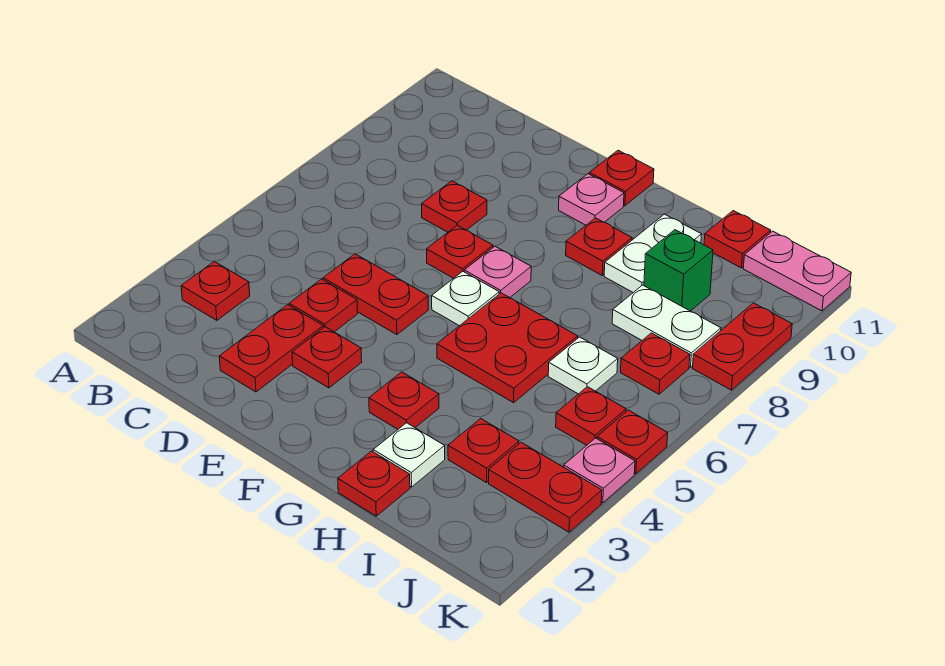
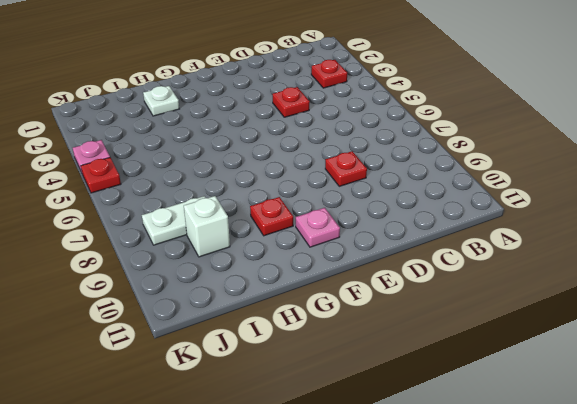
white brick I9 level 1 -> green brick I9 level 1
none -> red plate D2:D3 level 1
none -> red plate D5:E5 level 1
none -> red plate E3 level 1

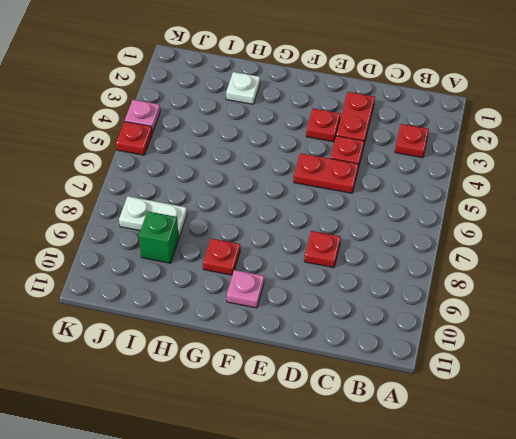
none -> red plate E7 level 1
none -> white plate F6 level 1
none -> pink plate F7 level 1

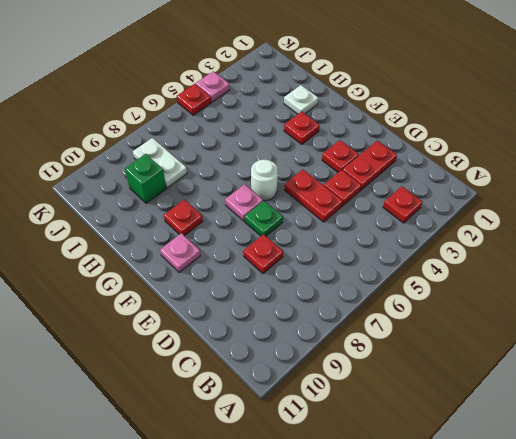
green plate E7 level 1 -> red plate E7 level 1
white round brick F6 level 1 -> white plate F6 level 1
none -> red plate F11 level 1
none -> red plate G5:H6 level 1
none -> red plate H1 level 1

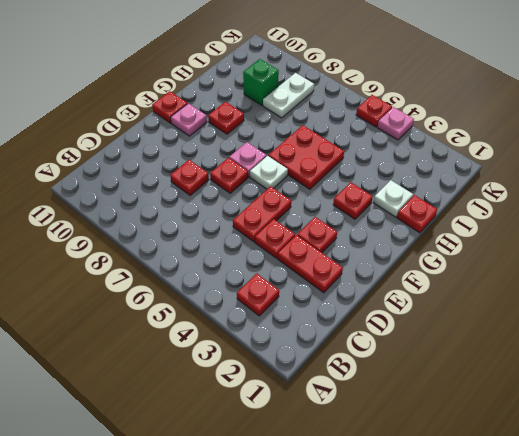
none -> white plate H9:H10 level 1
none -> red plate I3 level 1
none -> white plate I6 level 1

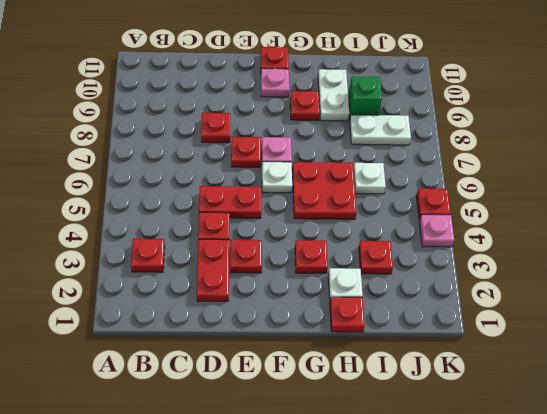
none -> red plate I11 level 1
none -> red plate J3:K3 level 1
none -> red plate J5 level 1

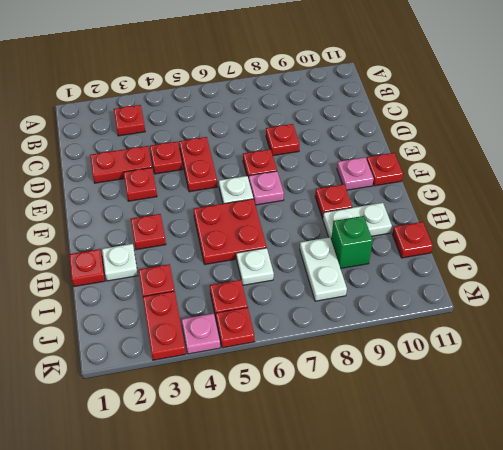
none -> red plate J7 level 1
none -> pink plate J11:K11 level 1
none -> red plate K8:K9 level 1

